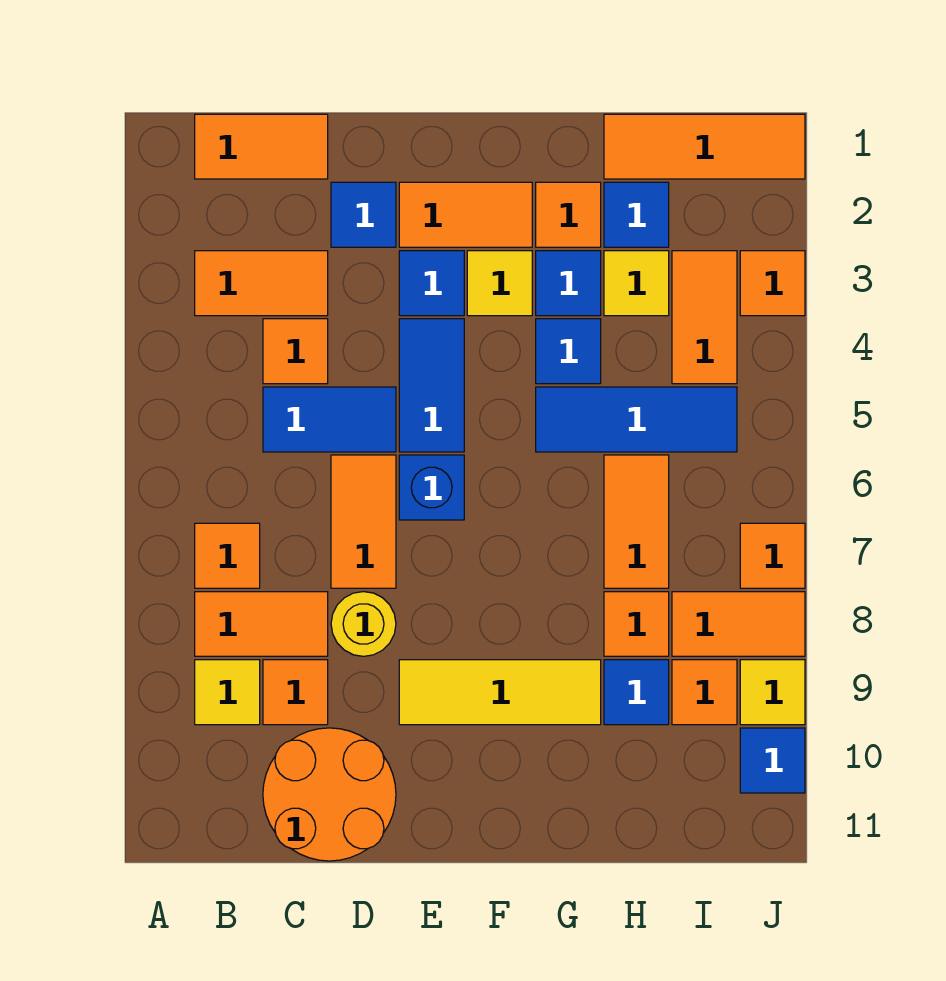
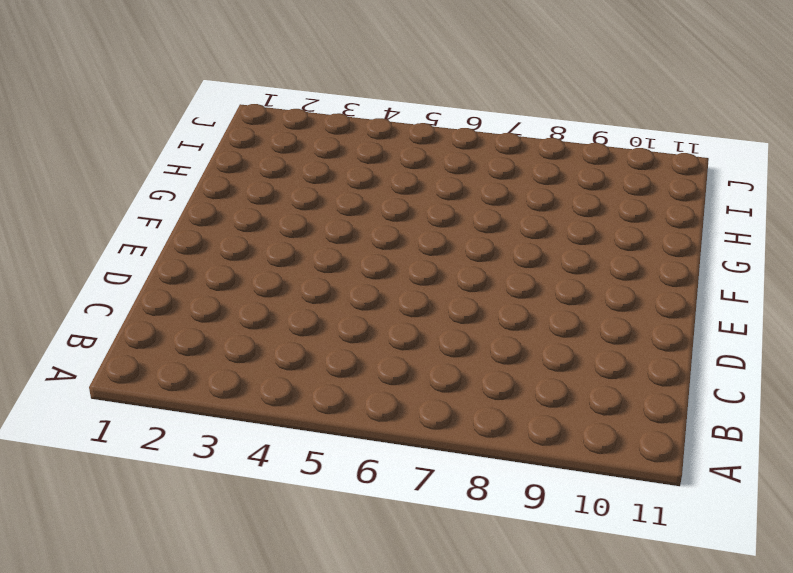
none -> orange tile B1:C1 level 1
none -> orange tile B3:C3 level 1
none -> orange tile B7 level 1
none -> orange tile B8:C8 level 1

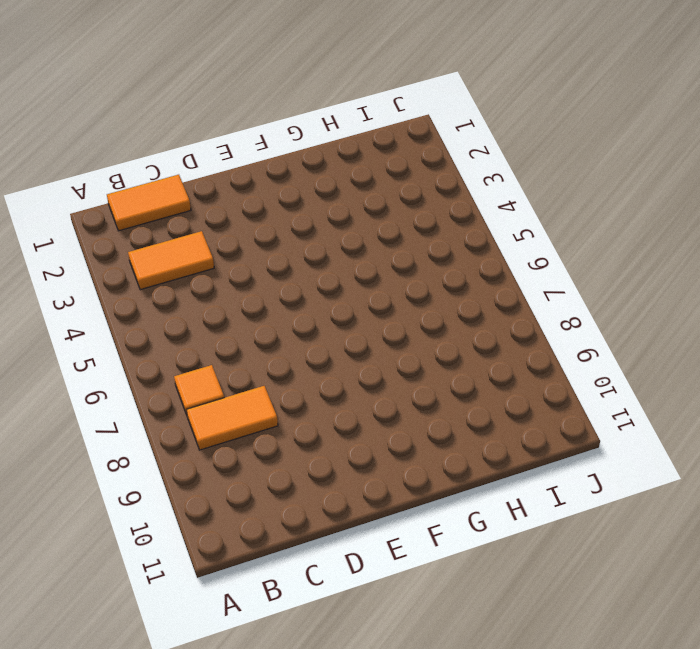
none -> yellow tile B9 level 1
none -> orange tile C4 level 1
none -> blue tile C5:D5 level 1
none -> orange tile C9 level 1

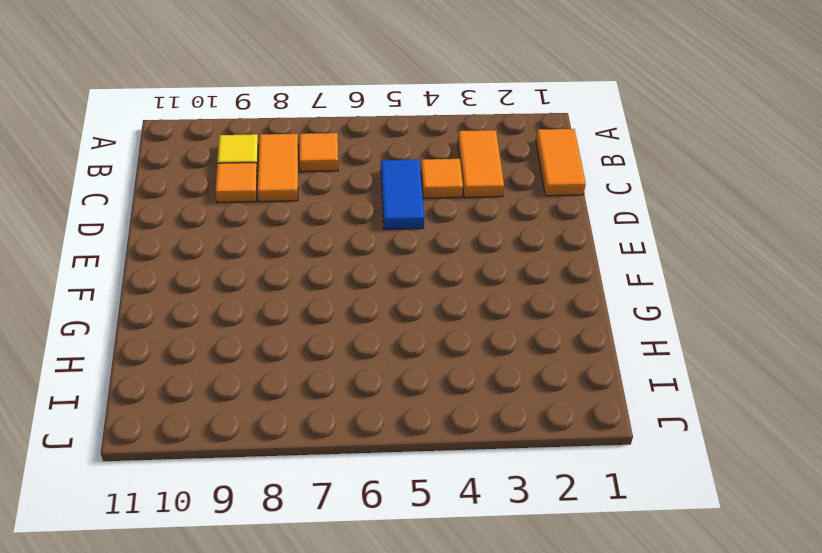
none -> orange round brick C10:D11 level 1
none -> blue tile D2 level 1
none -> orange tile D6:D7 level 1
none -> yellow round brick D8 level 1

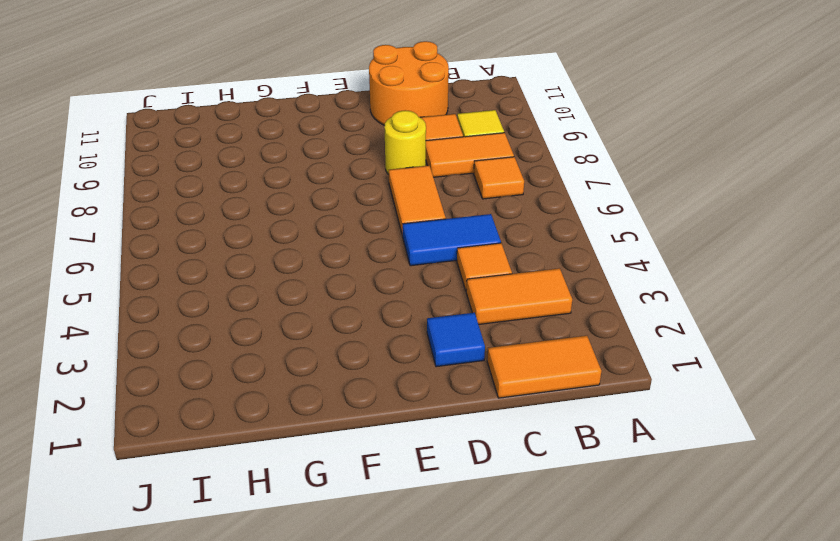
none -> orange tile E2:F2 level 1
none -> blue tile E3 level 1
none -> blue tile E4:E5 level 1
none -> blue brick E6 level 1

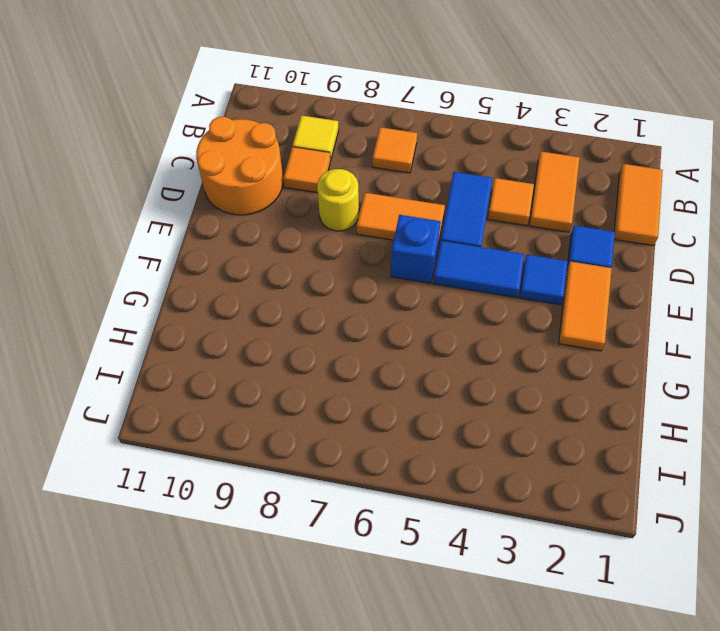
none -> orange tile B8:C8 level 1
none -> yellow tile E9:G9 level 1
none -> yellow tile F3 level 1
none -> orange tile G2 level 1

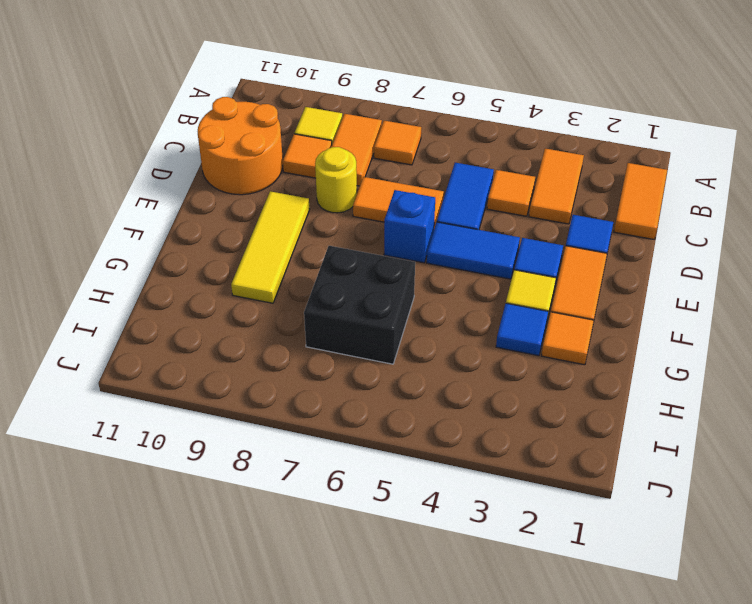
black brick G6:H7 level 1 -> orange tile H6:H7 level 1
none -> blue tile G4 level 1
none -> blue tile G5:I5 level 1
none -> orange tile H1:J1 level 1
none -> blue tile H2 level 1

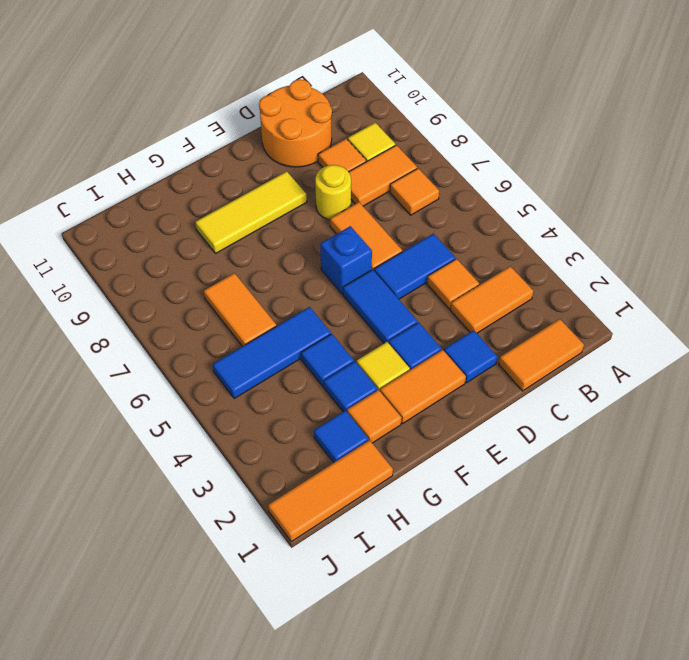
none -> yellow tile H3 level 1
none -> orange tile H8 level 1
none -> blue tile H9 level 1
none -> orange tile I3:I4 level 1

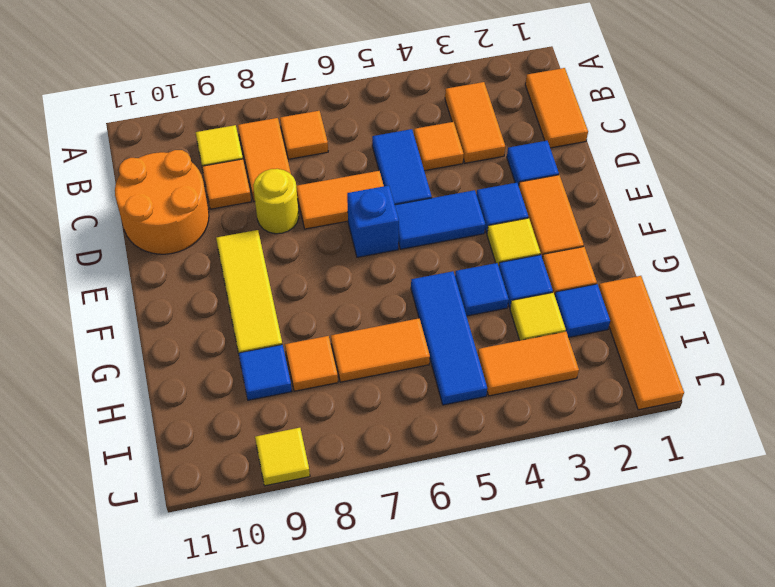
none -> orange tile I8:J8 level 1
none -> orange tile I9 level 1
none -> orange tile J3 level 1
none -> orange tile J7 level 1

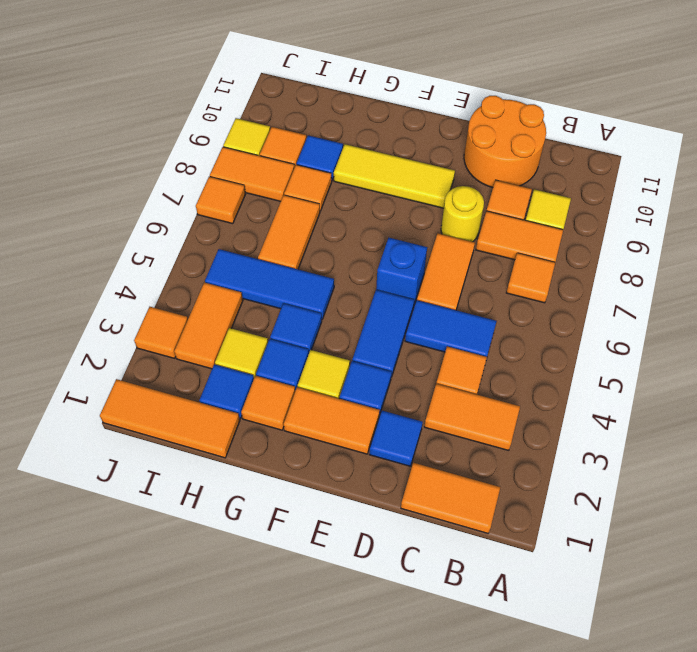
none -> blue tile J10 level 1

